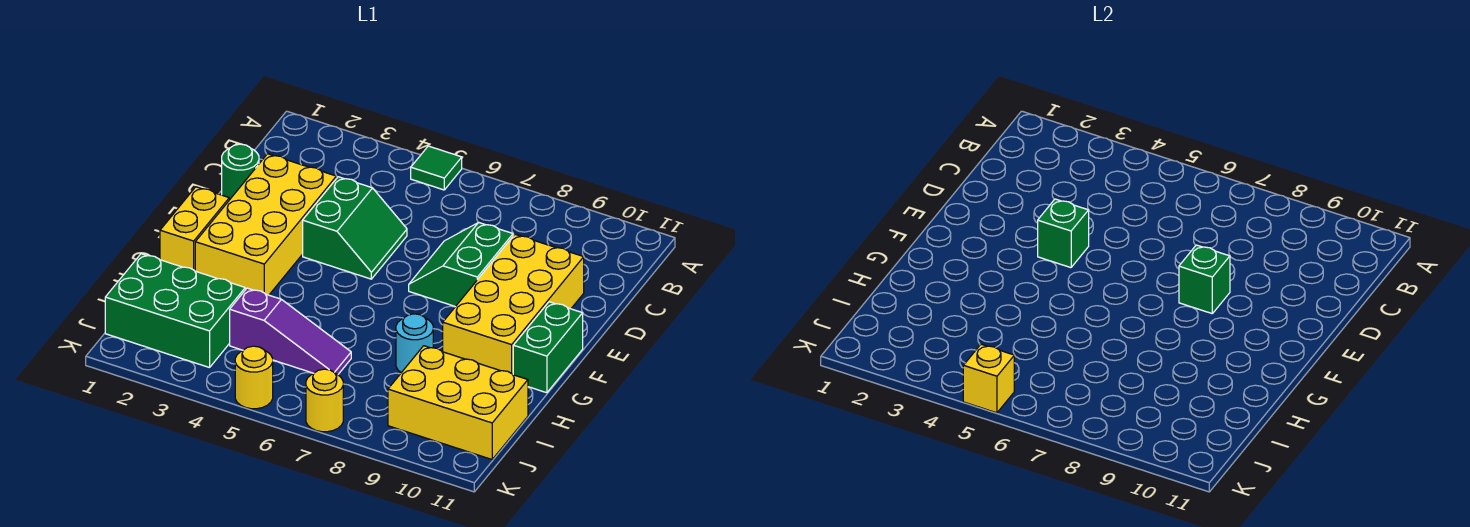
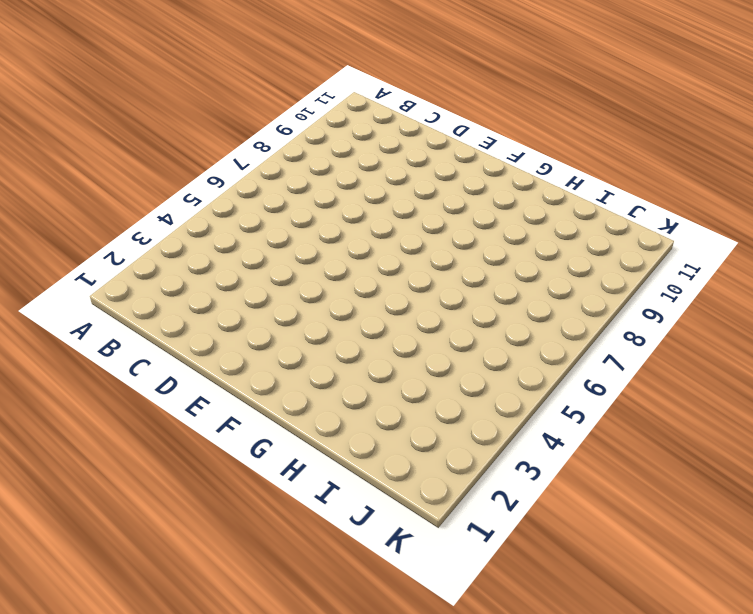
none -> green tile A5 level 1
none -> green round brick D1 level 1
none -> yellow brick D2:G3 level 1

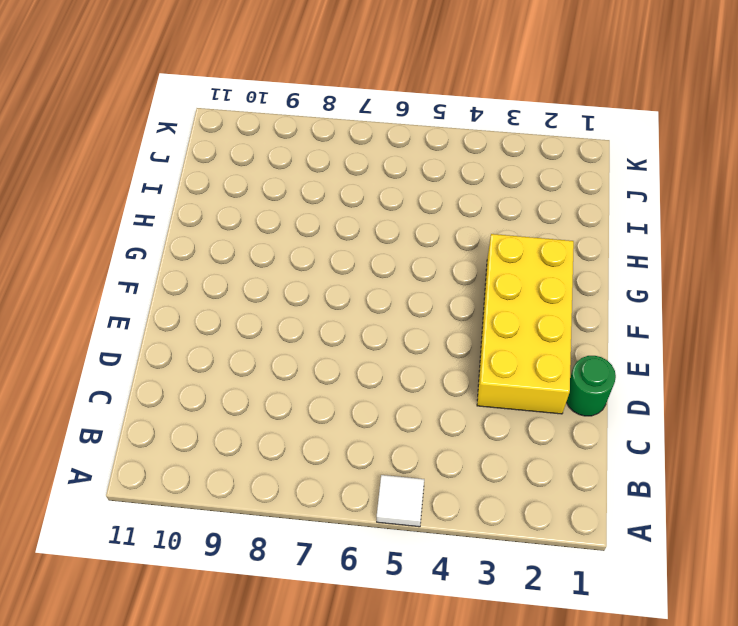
white tile A5 level 1 -> green tile A5 level 1
none -> green slope D4:E5 level 1 top 4
none -> green slope D7:E8 level 1 top 8
none -> yellow brick D9:G10 level 1

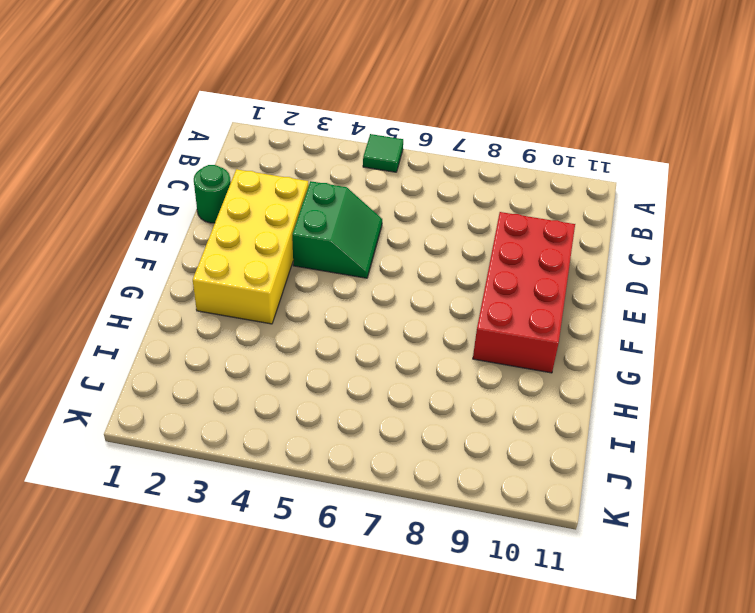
red brick D9:G10 level 1 -> yellow brick D9:G10 level 1
none -> green slope D7:E8 level 1 top 8
none -> yellow brick F1:G1 level 1
none -> green brick F11:G11 level 1

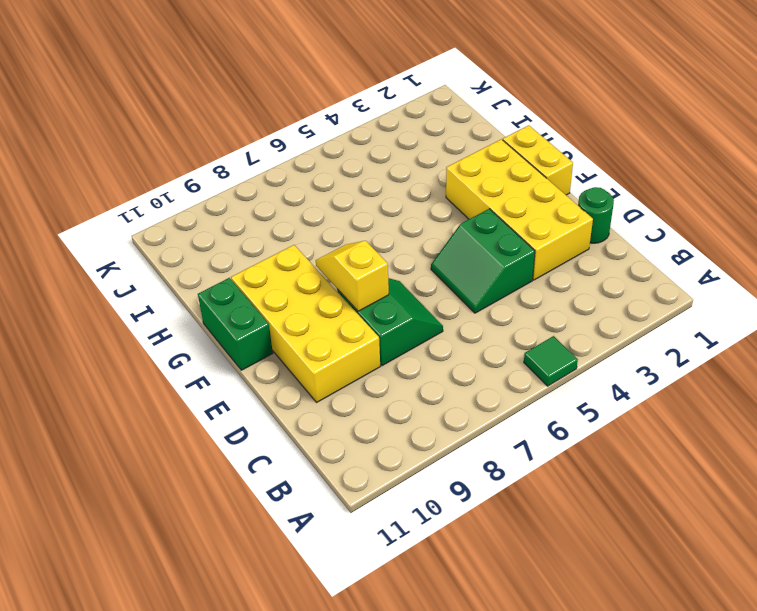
yellow slope E8:F8 level 2 top E -> green brick E8 level 2
none -> cyan round brick H8 level 1
none -> green brick I1:J3 level 1
none -> purple slope I4:I6 level 1 top 4

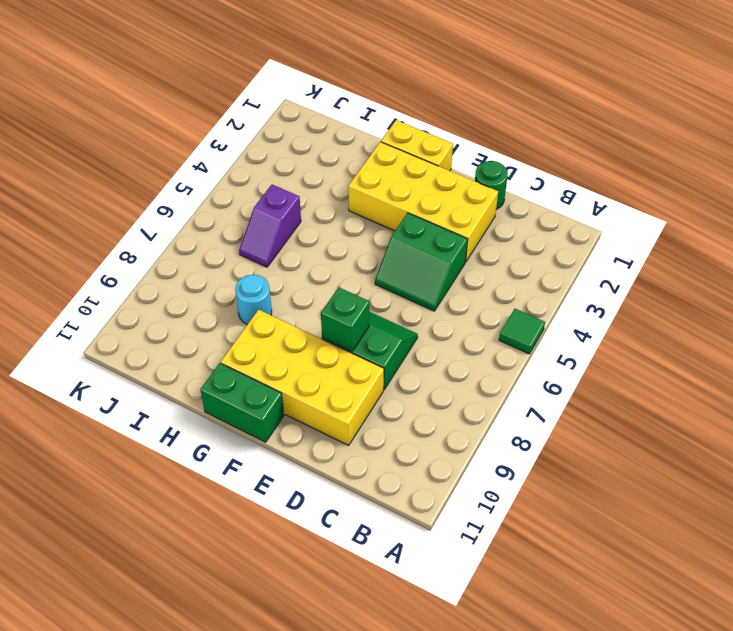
purple slope I5:I6 level 1 top 5 -> purple slope I4:I6 level 1 top 4
none -> green brick I1:J3 level 1
none -> yellow brick I9:J11 level 1
none -> yellow round brick K5 level 1

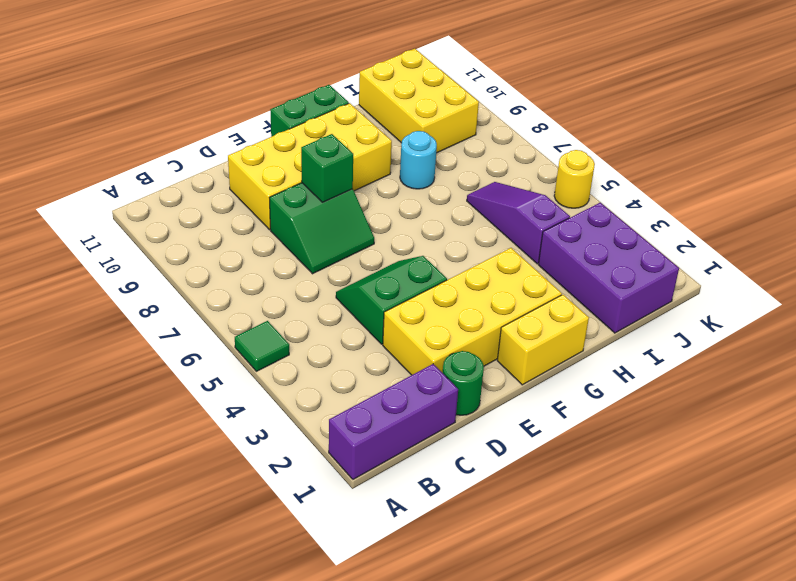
purple brick A1:C1 level 1 -> none
purple brick I1:J3 level 1 -> green brick I1:J3 level 1
none -> yellow round brick K7 level 1
none -> green brick E4 level 2
none -> yellow brick K5 level 2

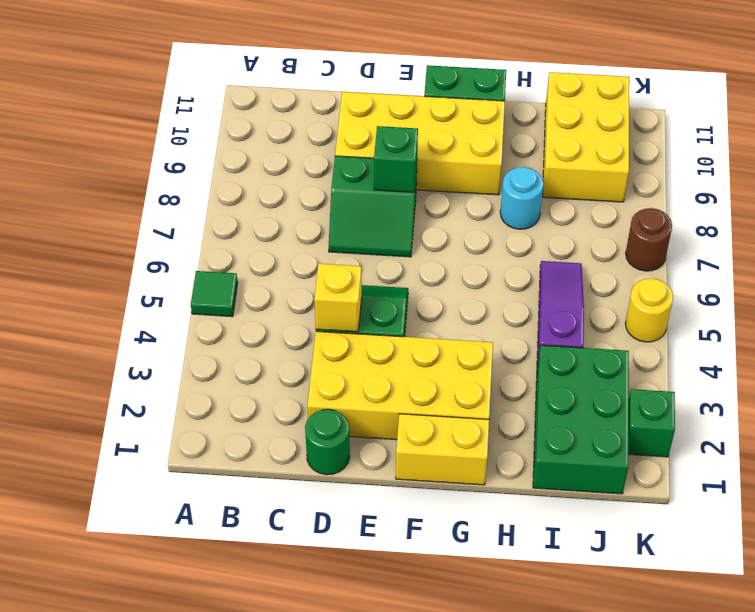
yellow brick D4 level 2 -> yellow brick K5 level 2
green brick K2 level 1 -> green brick E4 level 2
brown round brick K7 level 1 -> yellow round brick K7 level 1

